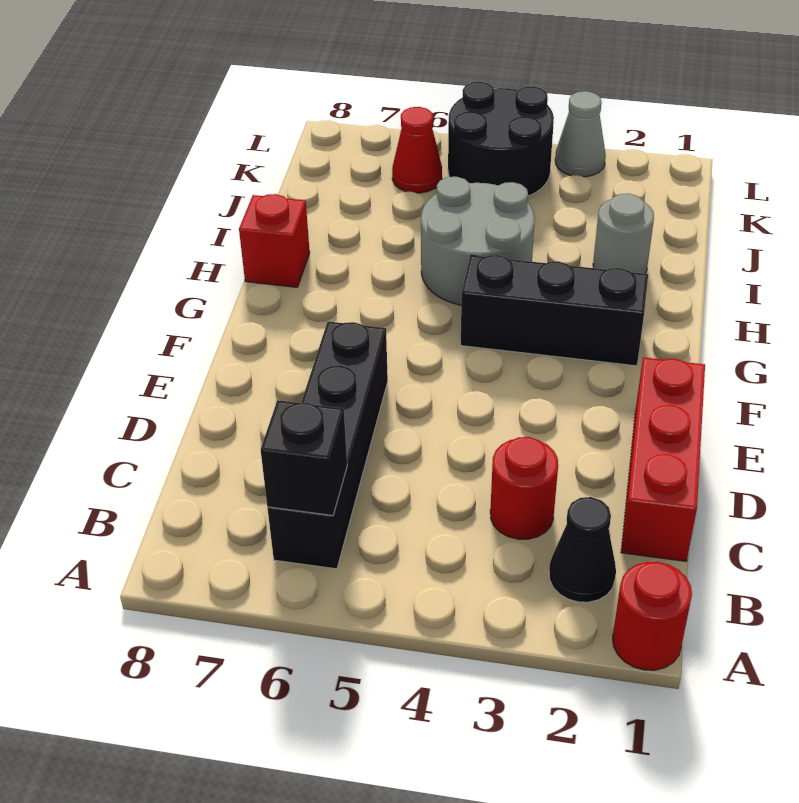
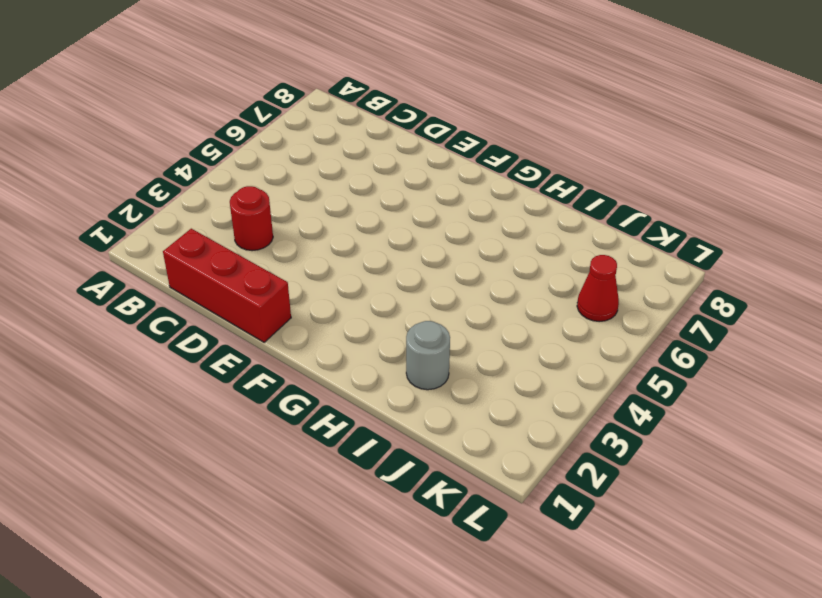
none -> red round brick A1 level 1
none -> black cone B2 level 1
none -> black brick B6:E6 level 1

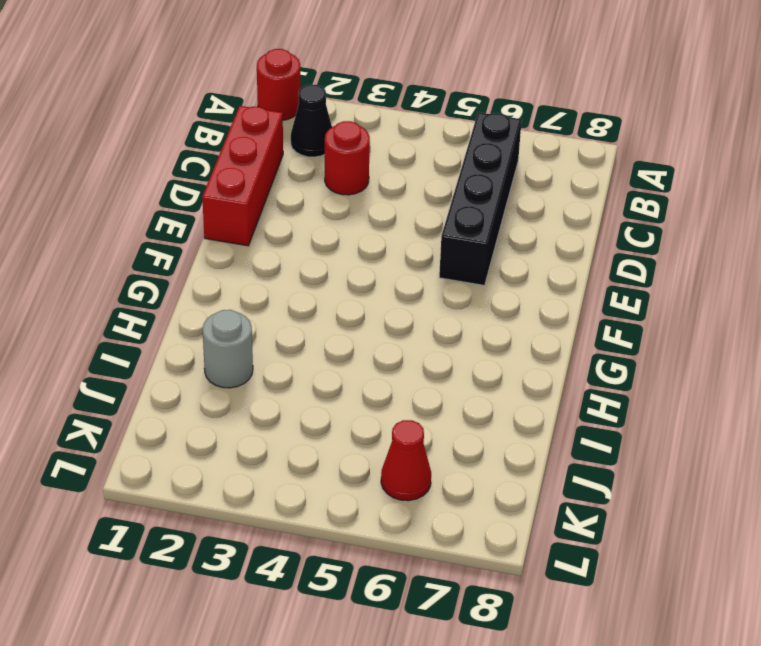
none -> black brick G2:G4 level 1
none -> grey round brick H4:I5 level 1
none -> red brick H8 level 1

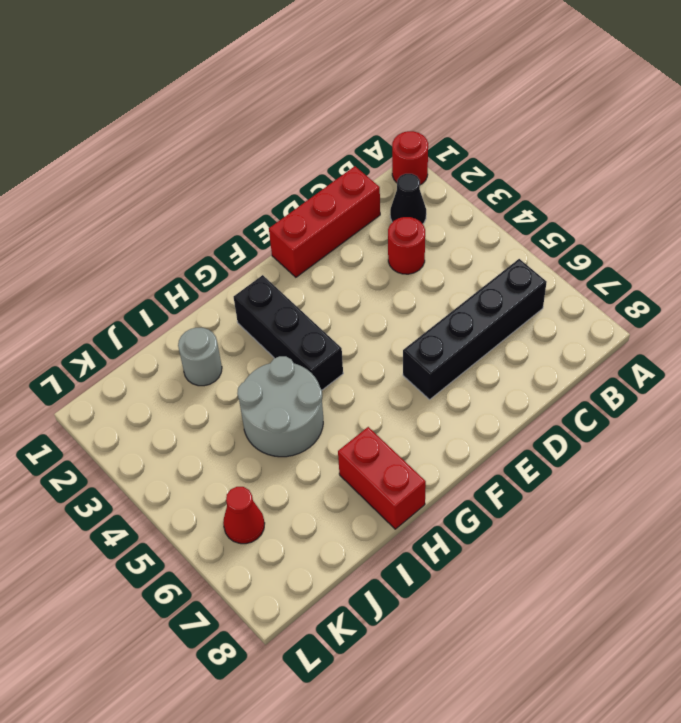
red brick H7:H8 level 1 -> red brick H8 level 1
none -> black round brick K4:L5 level 1
none -> grey cone L3 level 1
none -> black brick B6 level 2

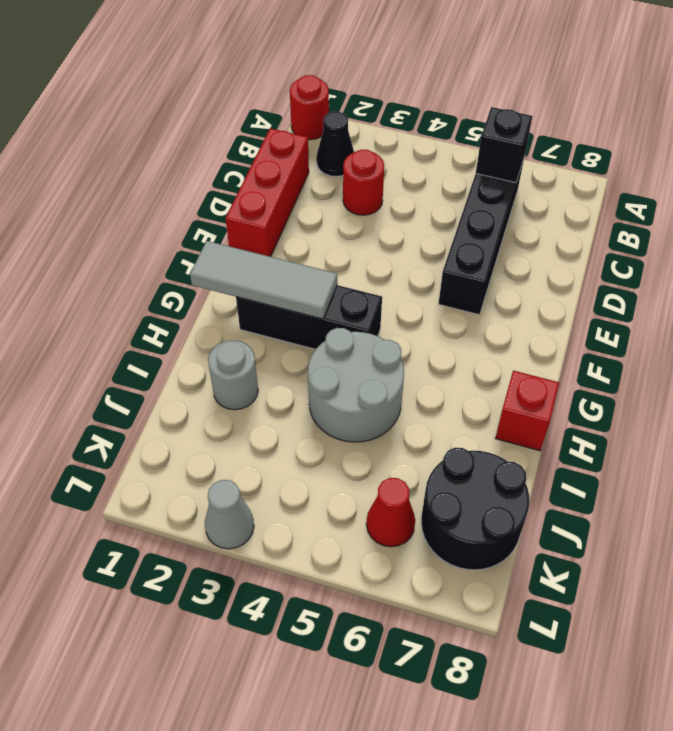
grey tile G1:G3 level 2 -> none
black round brick J7:K8 level 1 -> black round brick K4:L5 level 1

